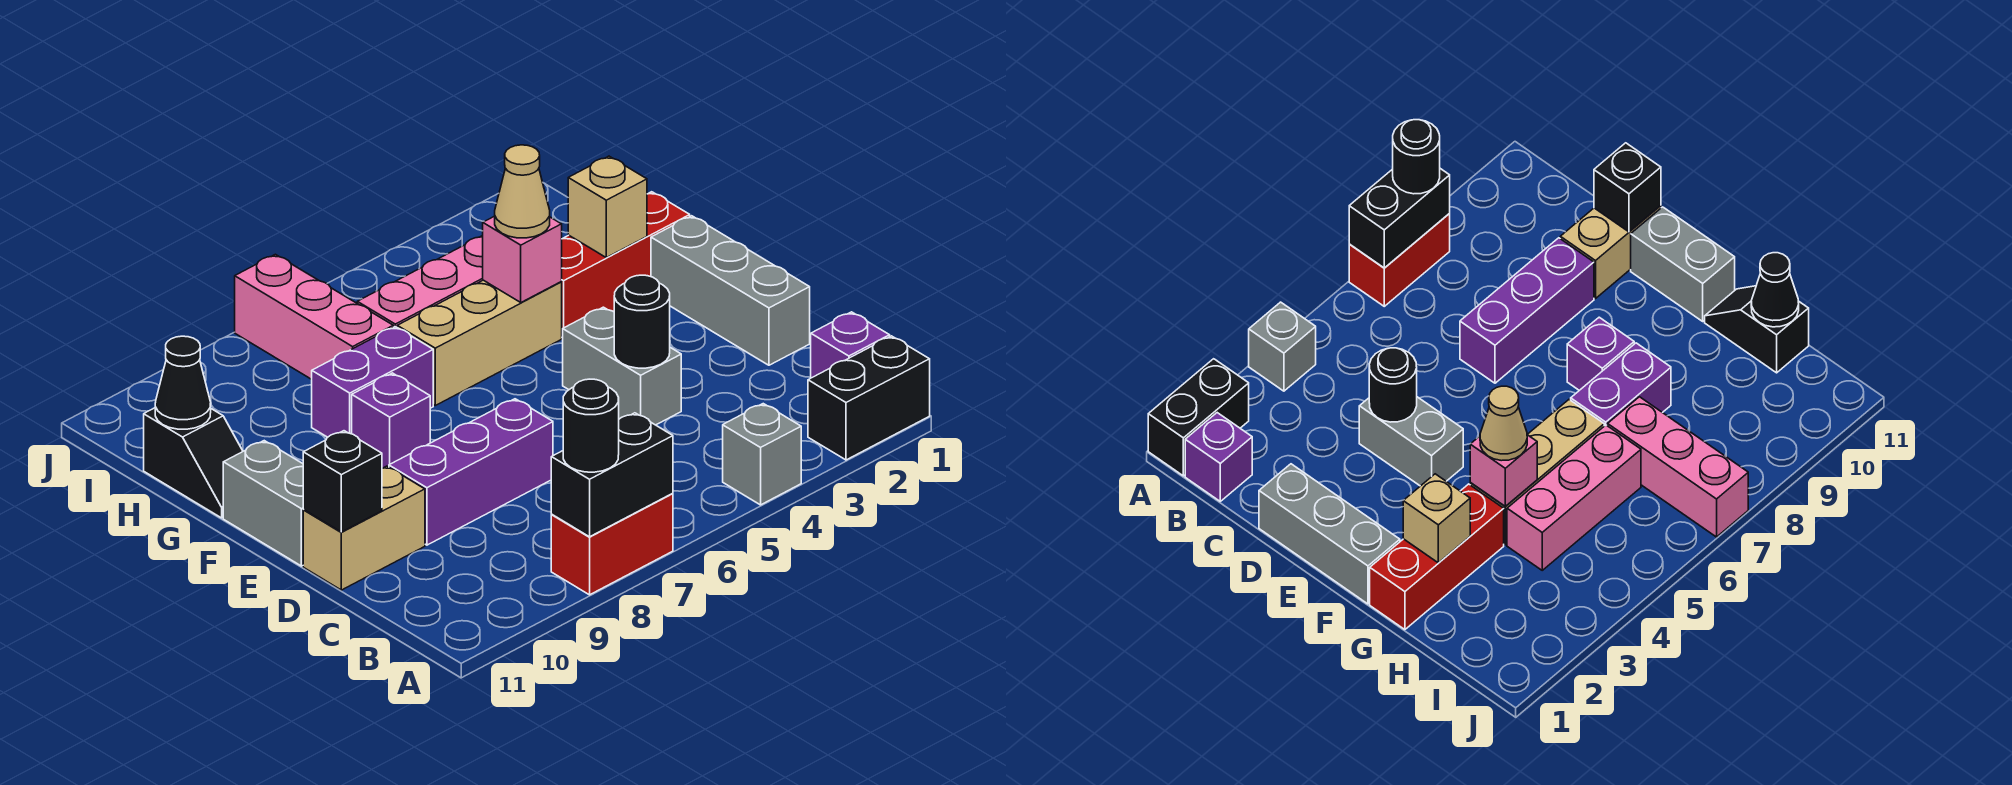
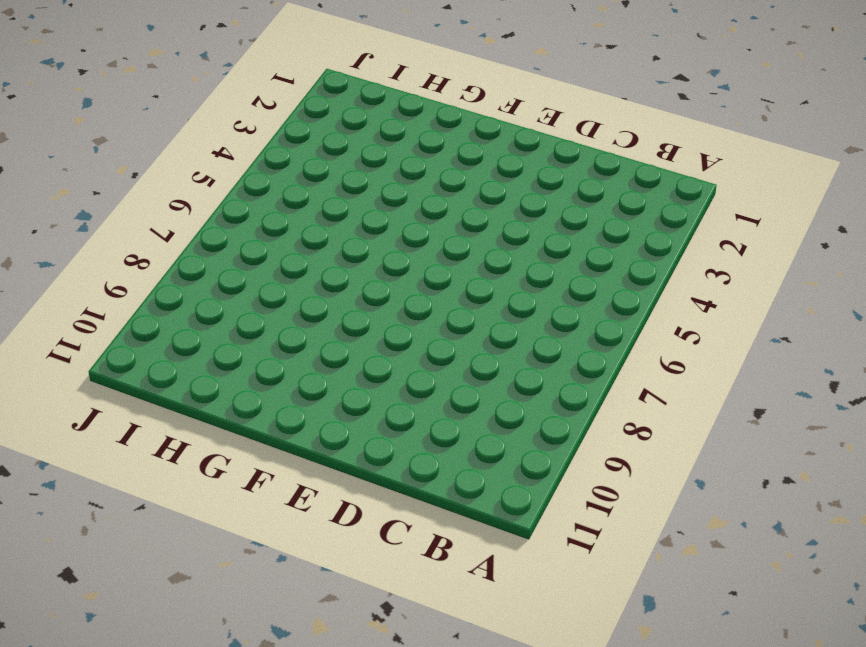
none -> black brick A1:A2 level 1
none -> grey brick A4 level 1
none -> red brick A7:A8 level 1

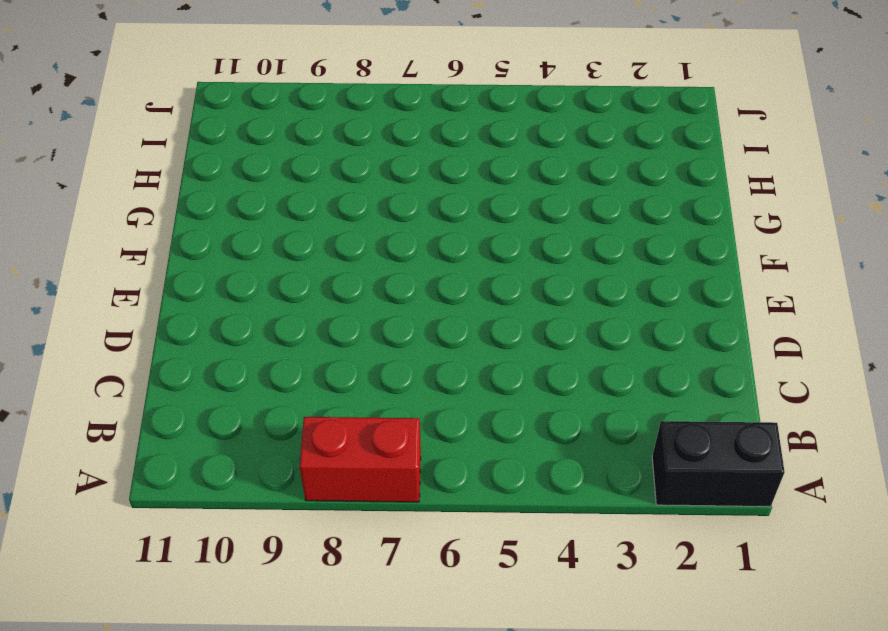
none -> grey brick A4 level 1
none -> purple brick B1 level 1
none -> grey brick D1:F1 level 1

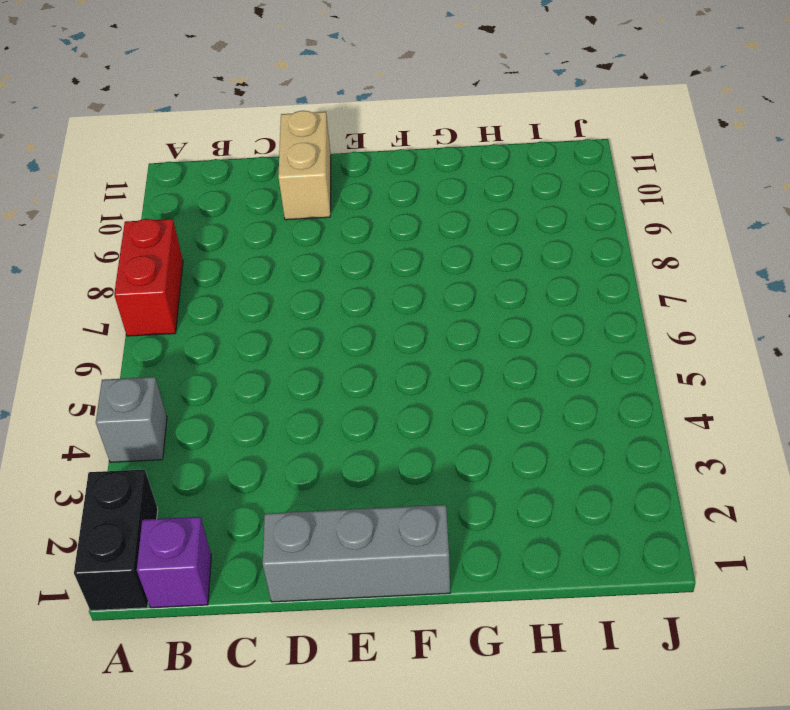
none -> grey brick D4:E4 level 1
none -> purple brick D7:D9 level 1
none -> grey brick E11:F11 level 1

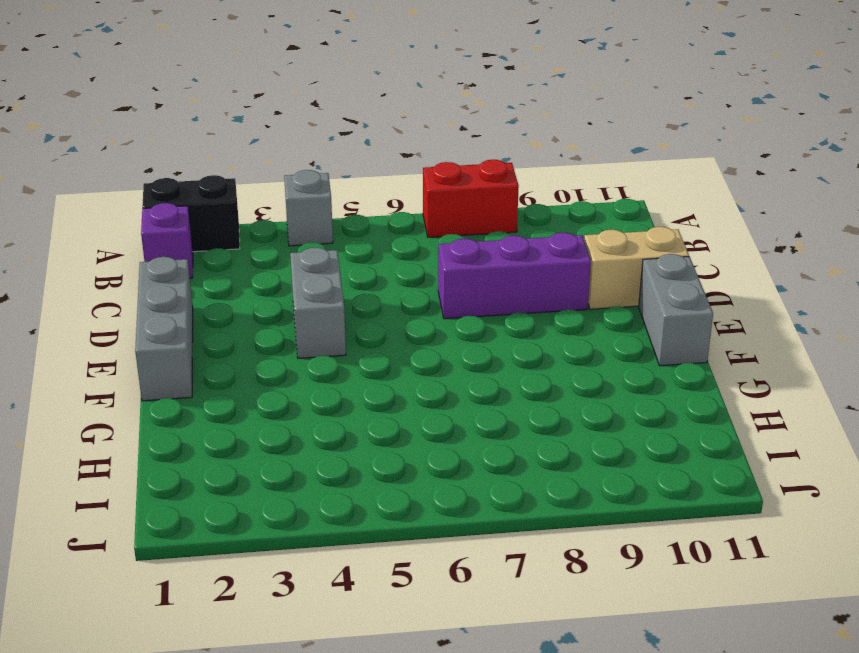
none -> purple brick F8 level 1
none -> red brick G1:G3 level 1
none -> tan brick G4:G6 level 1

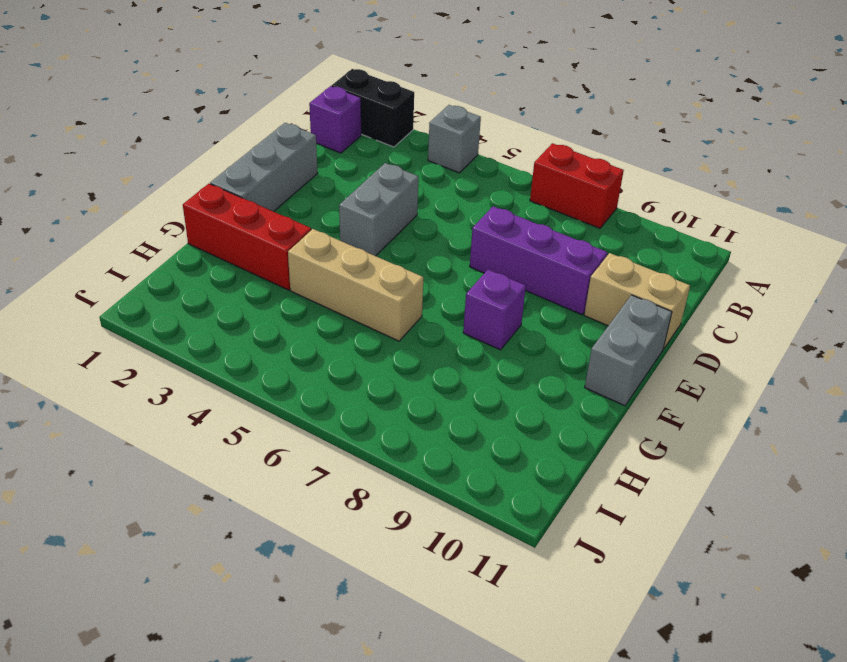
none -> purple brick G7:G8 level 1
none -> black slope G11:H11 level 1 top H
none -> pink brick H4:H6 level 1

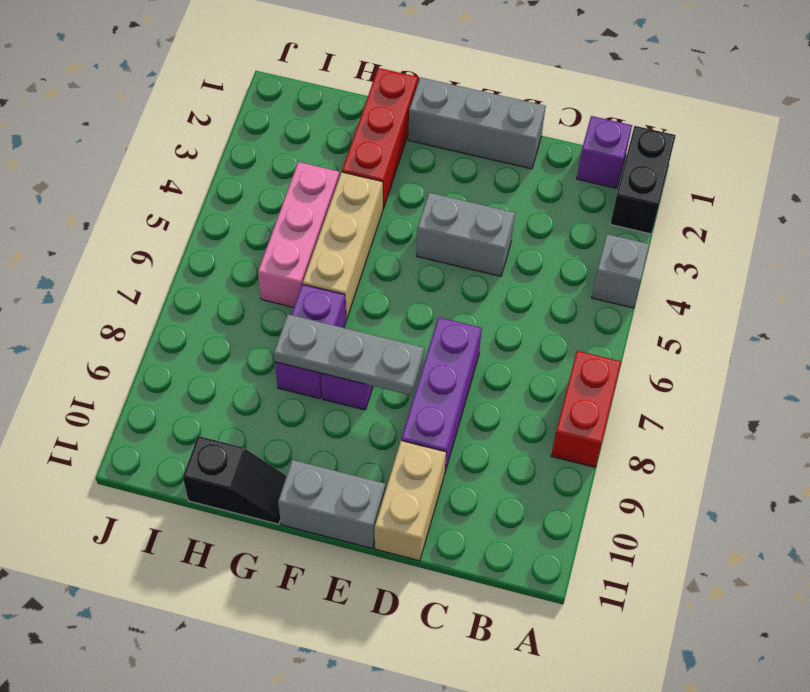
grey plate E8:G8 level 2 -> none
none -> pink brick H7:J7 level 1
none -> black brick A7:A8 level 2
none -> black round brick D4 level 2

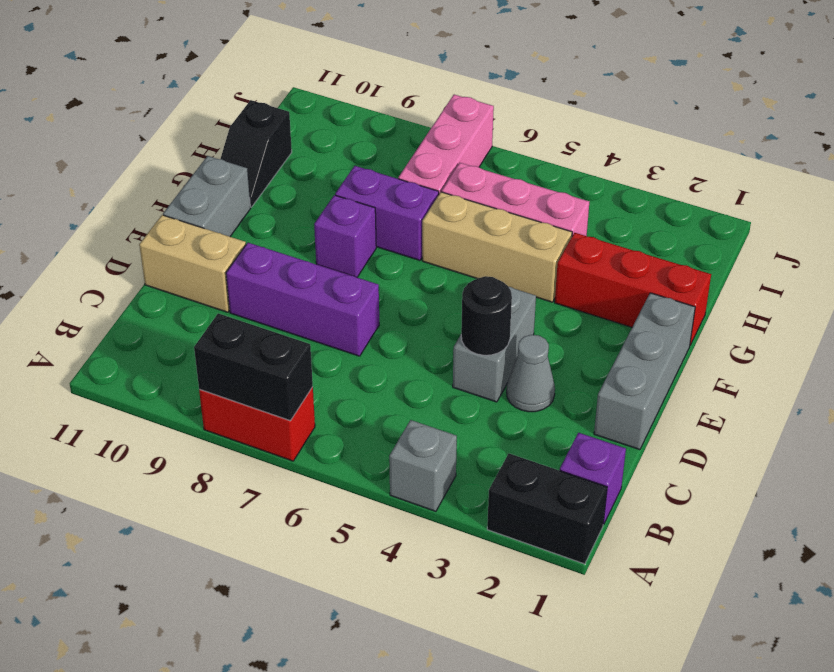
grey cone D3 level 1 -> none
none -> black brick D11 level 2
none -> tan brick G2 level 2
none -> pink brick G4 level 2

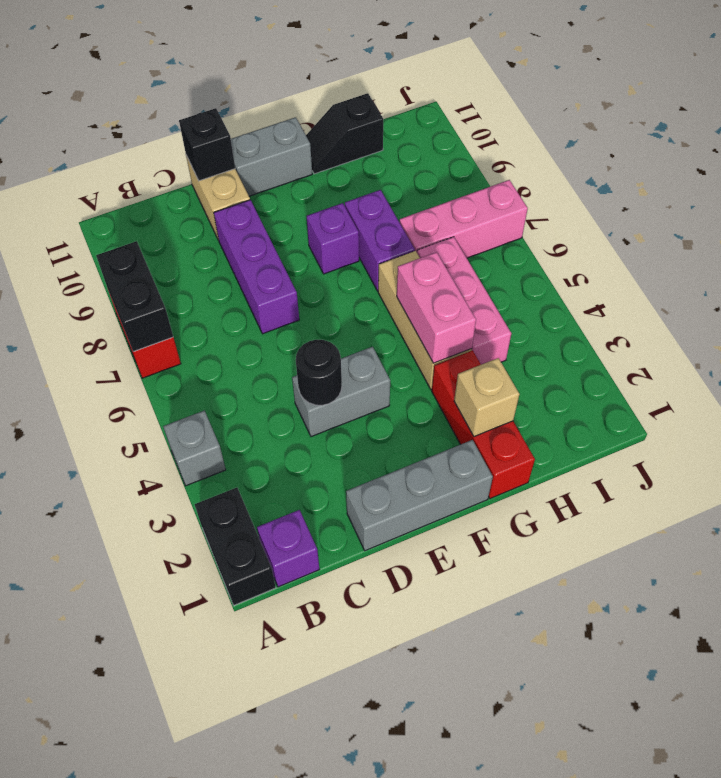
pink brick G4:G5 level 2 -> pink brick G4 level 2
none -> black cone H11 level 2
none -> black round brick A8 level 3
none -> tan cone G4 level 3

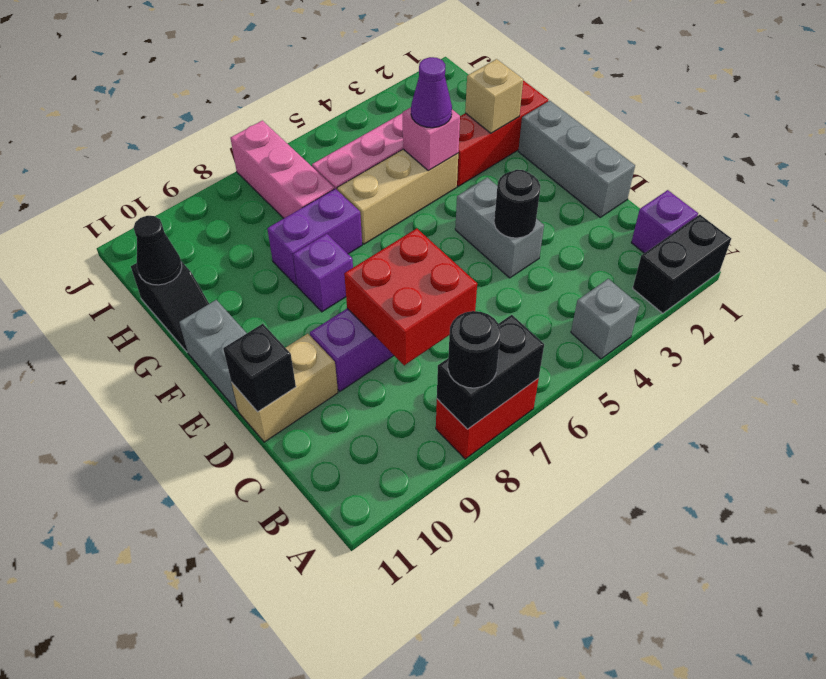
red brick C7:D8 level 2 -> none
purple cone G4 level 3 -> tan cone G4 level 3

